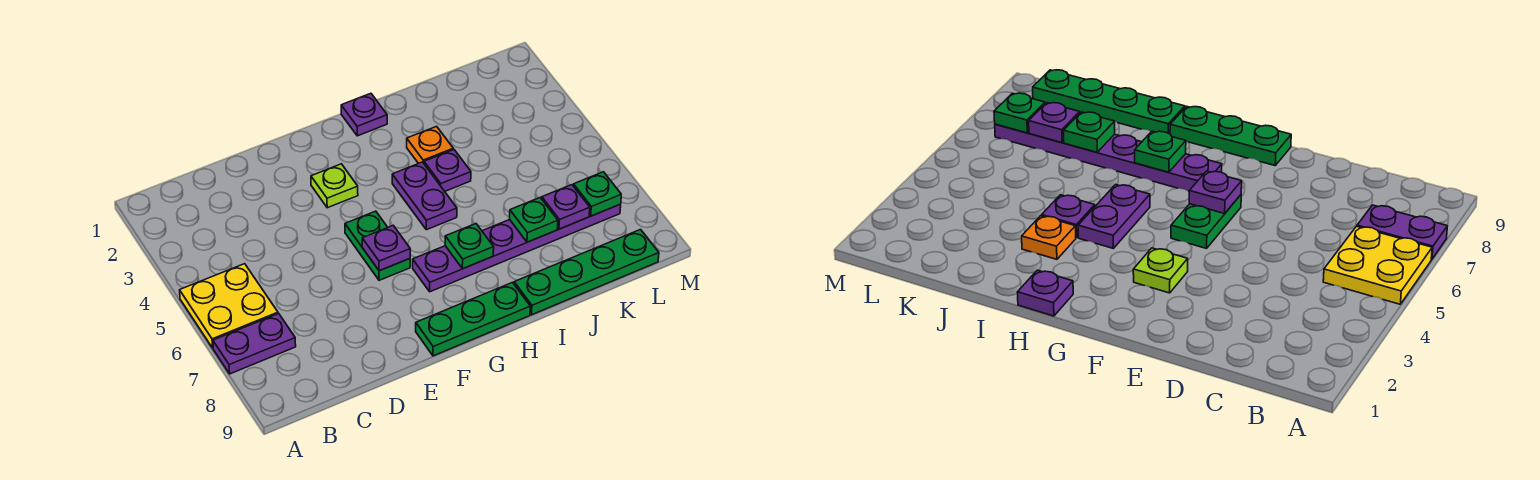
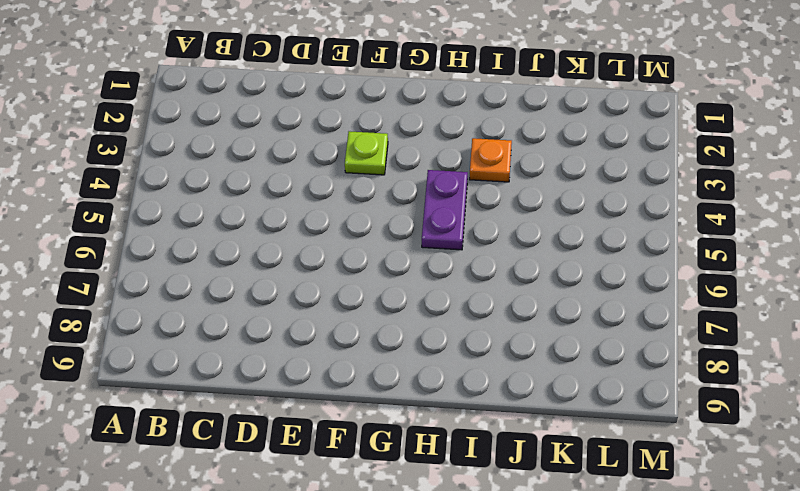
none -> yellow plate A5:B6 level 1
none -> purple plate A7:B7 level 1
none -> green plate F5:F6 level 1

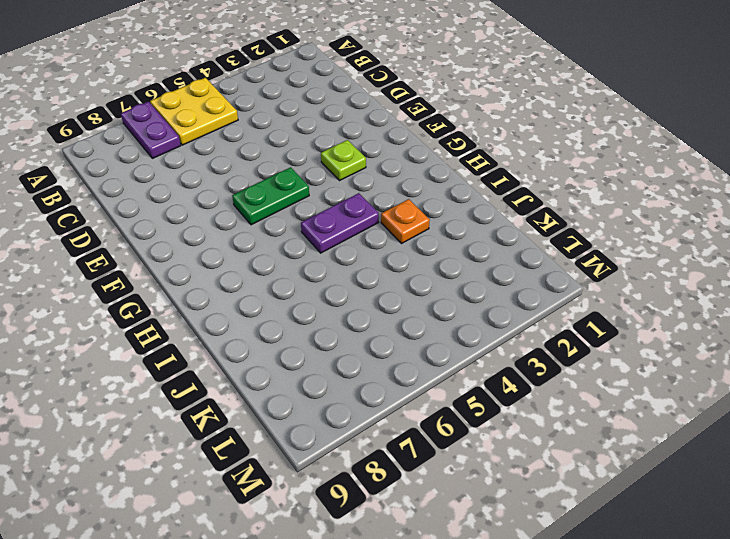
none -> green plate F9:H9 level 1
none -> purple plate G7:L7 level 1
none -> purple plate H1 level 1

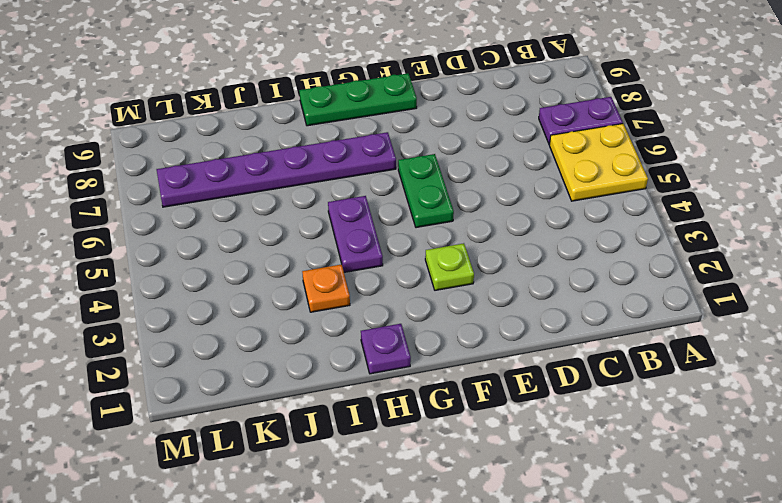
none -> purple plate I4 level 1
none -> green plate I9:L9 level 1
none -> purple plate F6 level 2

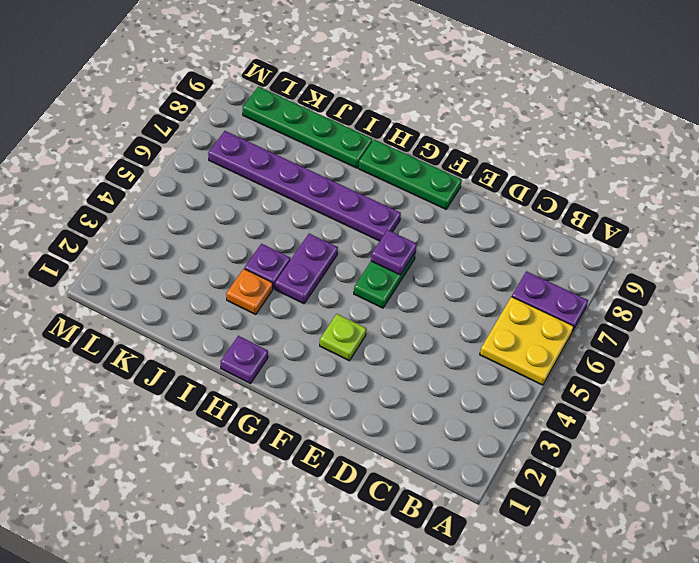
none -> green plate H7 level 2
none -> green plate J7 level 2
none -> purple plate K7 level 2

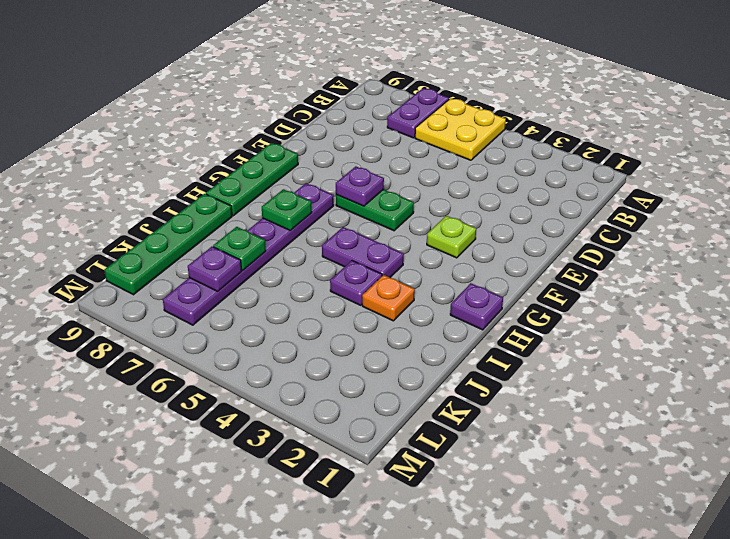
none -> green plate L7 level 2

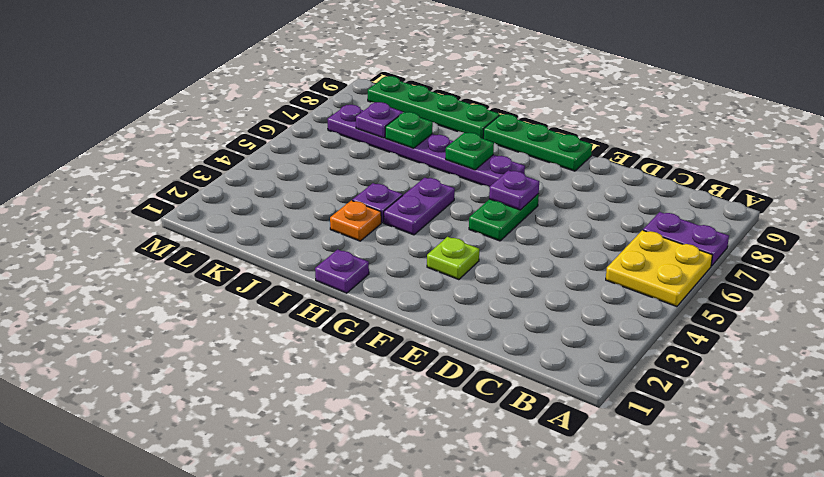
none -> green plate L7 level 2

